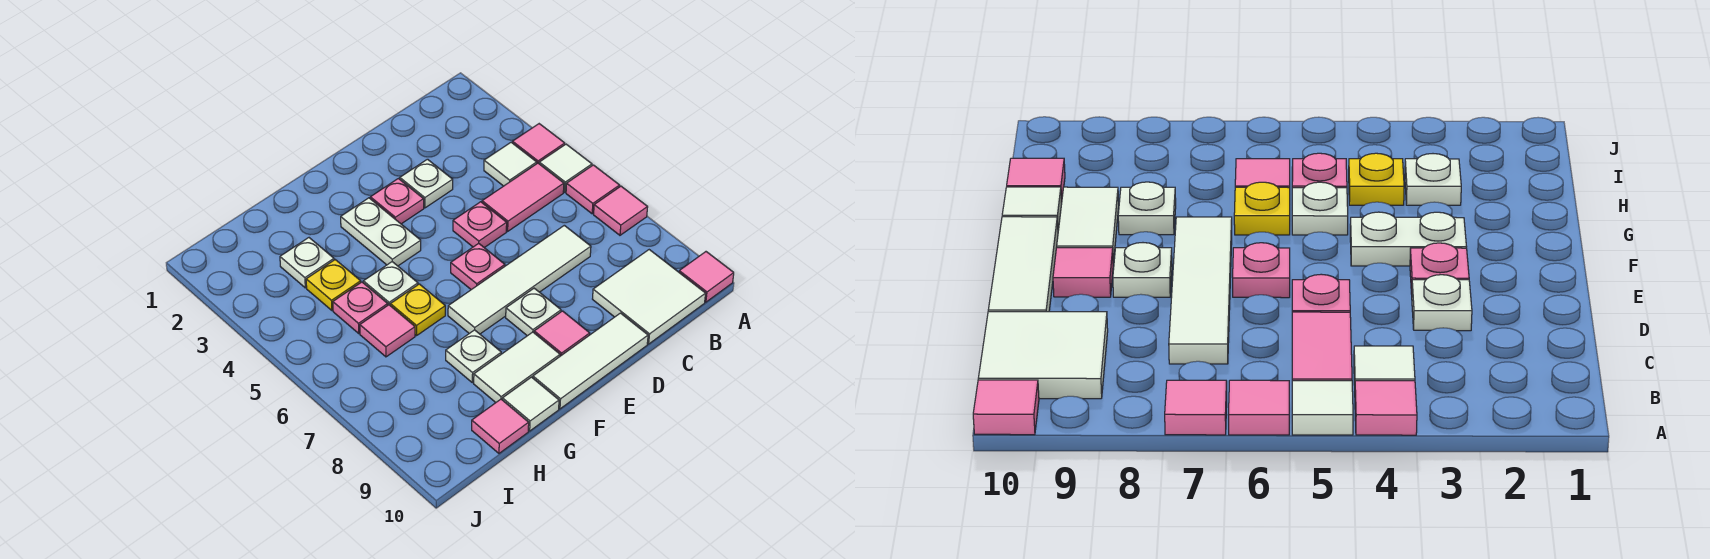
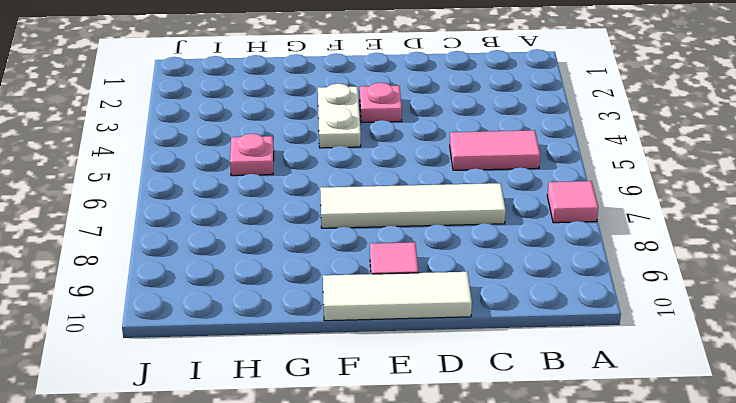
none -> pink tile A4 level 1
none -> white tile A5 level 1
none -> pink tile A6 level 1

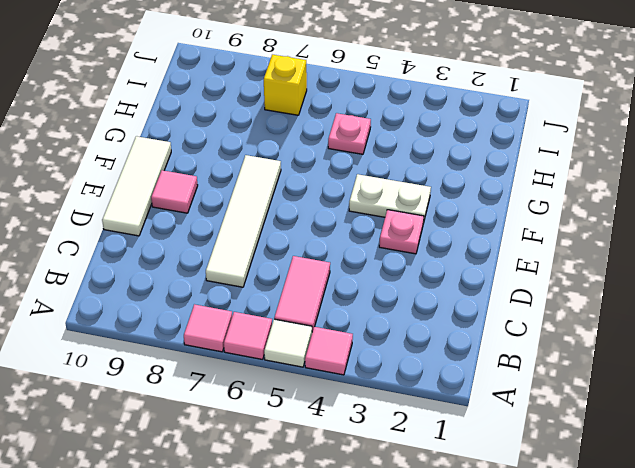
yellow brick I7 level 1 -> none
none -> pink tile A10 level 1
none -> white tile B4 level 1
none -> white tile B9:C10 level 1

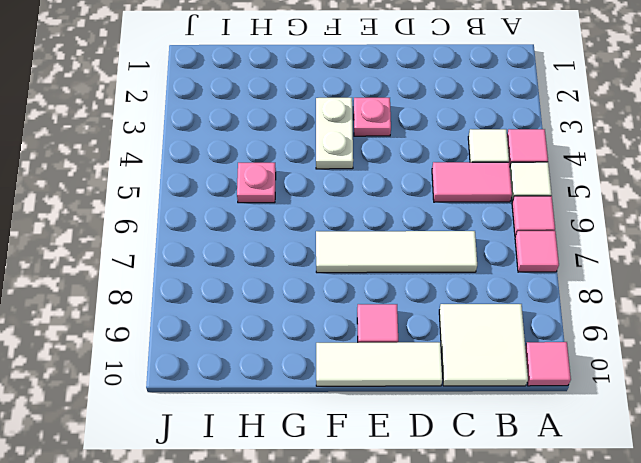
none -> white plate D3 level 1
none -> pink plate D5 level 1
none -> pink plate E6 level 1

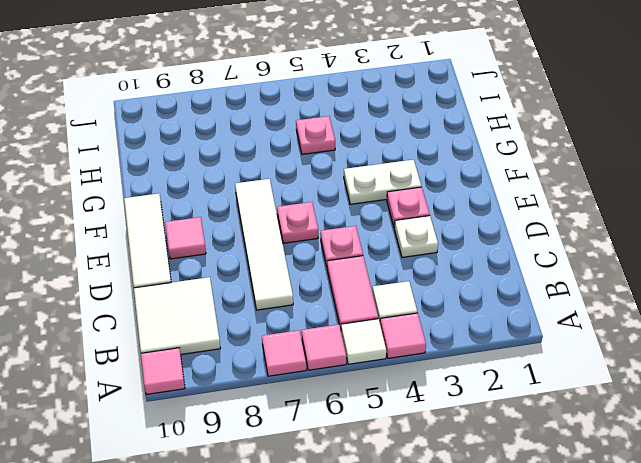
none -> white plate E8 level 1
none -> white tile F9:G9 level 1
none -> white plate G5 level 1

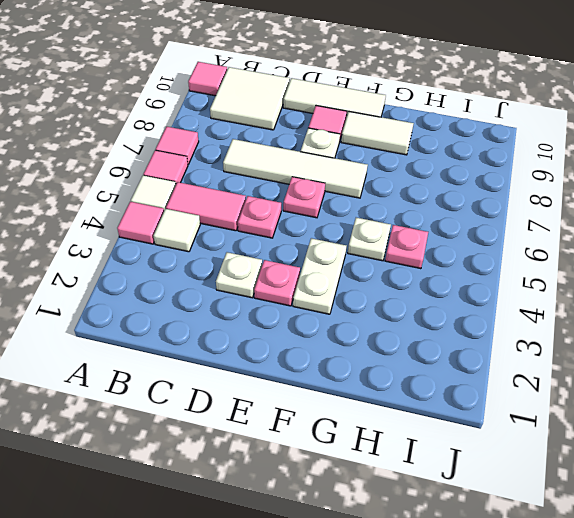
none -> yellow plate G6 level 1
none -> white plate G8 level 1
none -> white tile G10 level 1

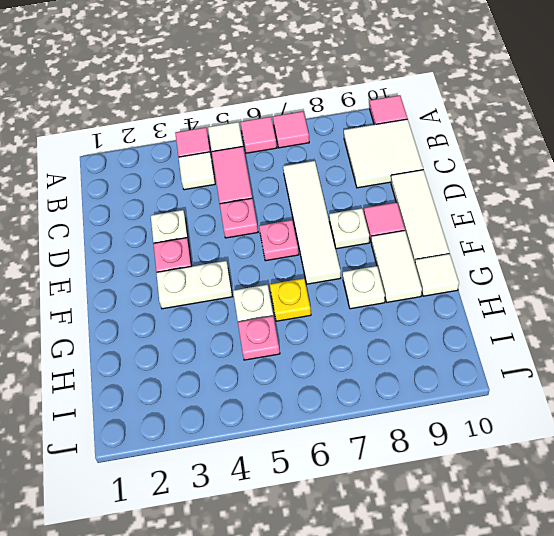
none -> white plate H3 level 1
none -> yellow plate H4 level 1
none -> pink tile H6 level 1

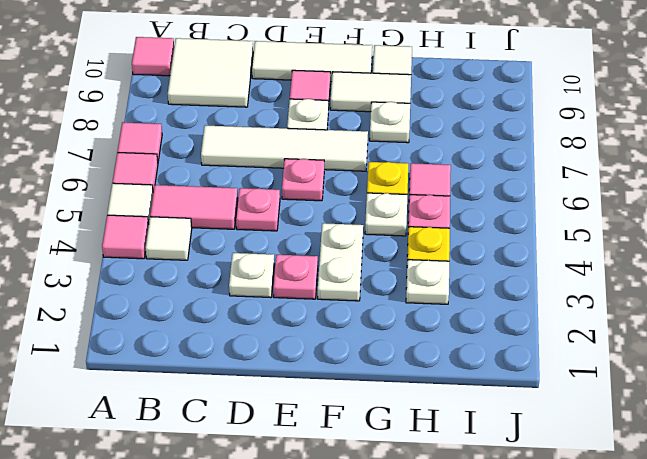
none -> pink tile H10 level 1

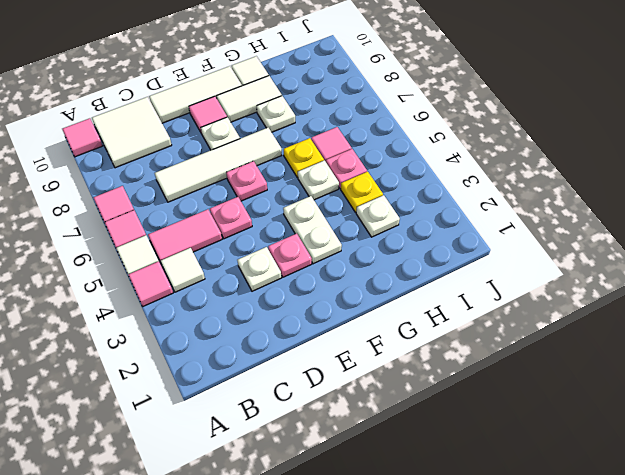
none -> pink tile H10 level 1

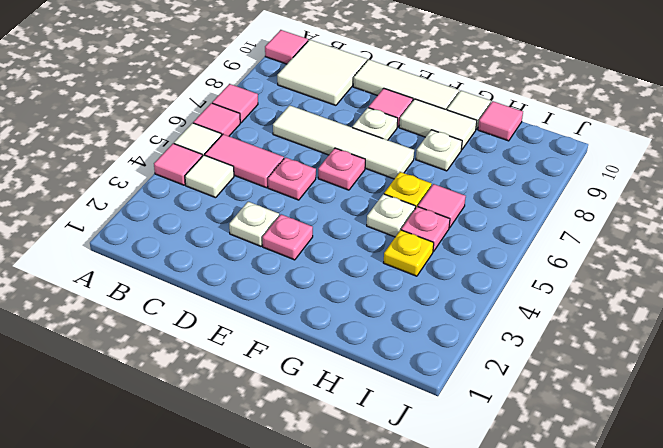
none -> white plate F3:F4 level 1
none -> white plate H3 level 1

